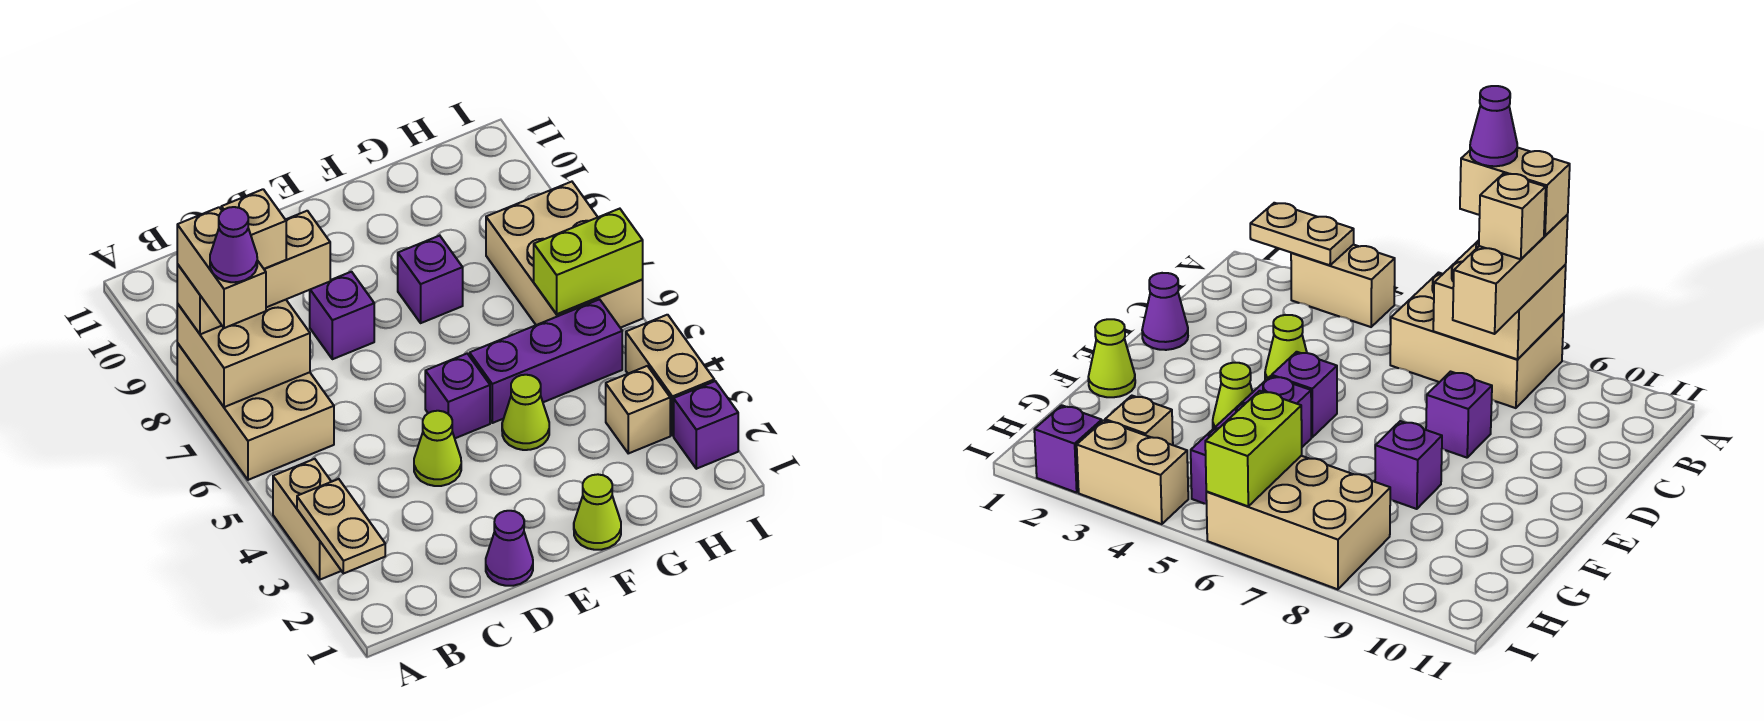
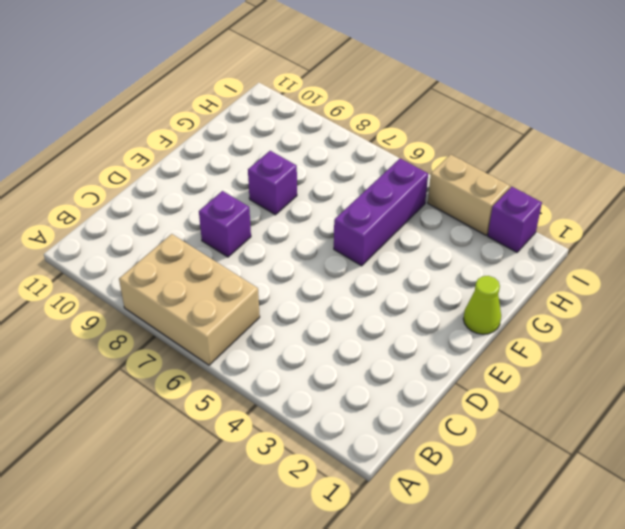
none -> tan brick A3:A4 level 1
none -> purple cone D1 level 1
none -> lime cone D4 level 1

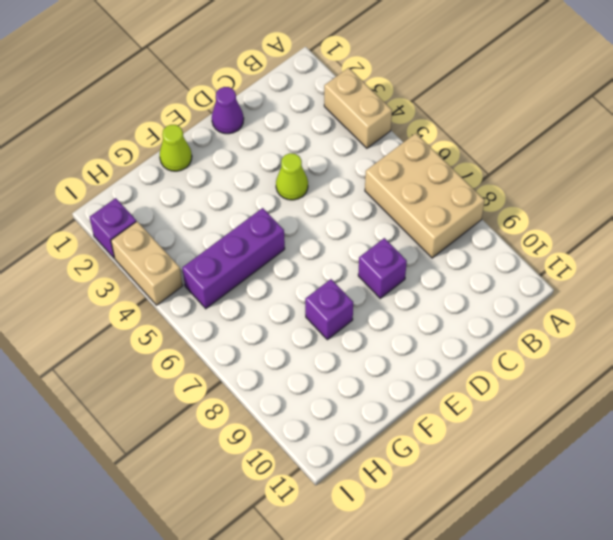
none -> purple brick E5 level 1
none -> lime cone F4 level 1
none -> tan brick H3 level 1

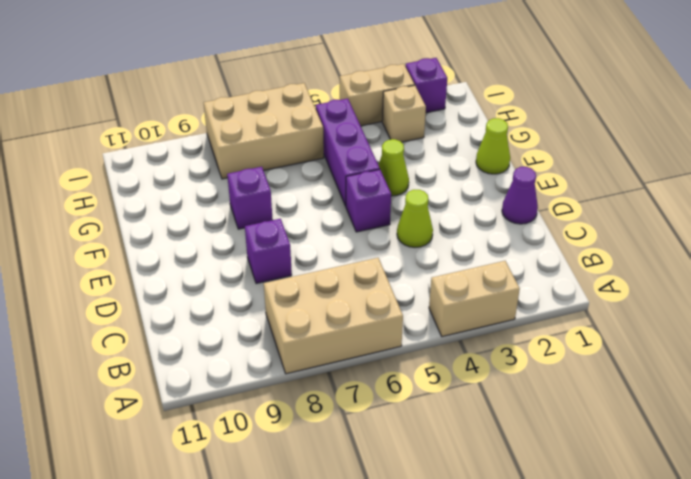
none -> tan plate A2:A3 level 2
none -> tan brick A7:B8 level 2
none -> lime brick H6:I6 level 2

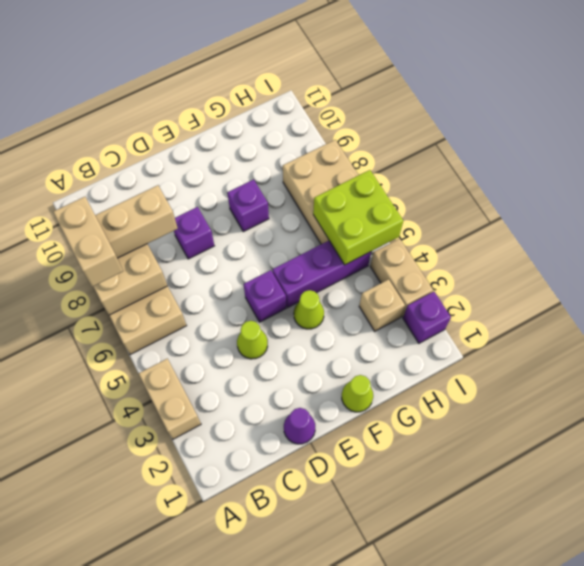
lime brick H5:I6 level 2 -> lime brick H6:I6 level 2
none -> tan plate A2:A3 level 2
none -> tan brick B8 level 4
none -> purple cone A7 level 5

